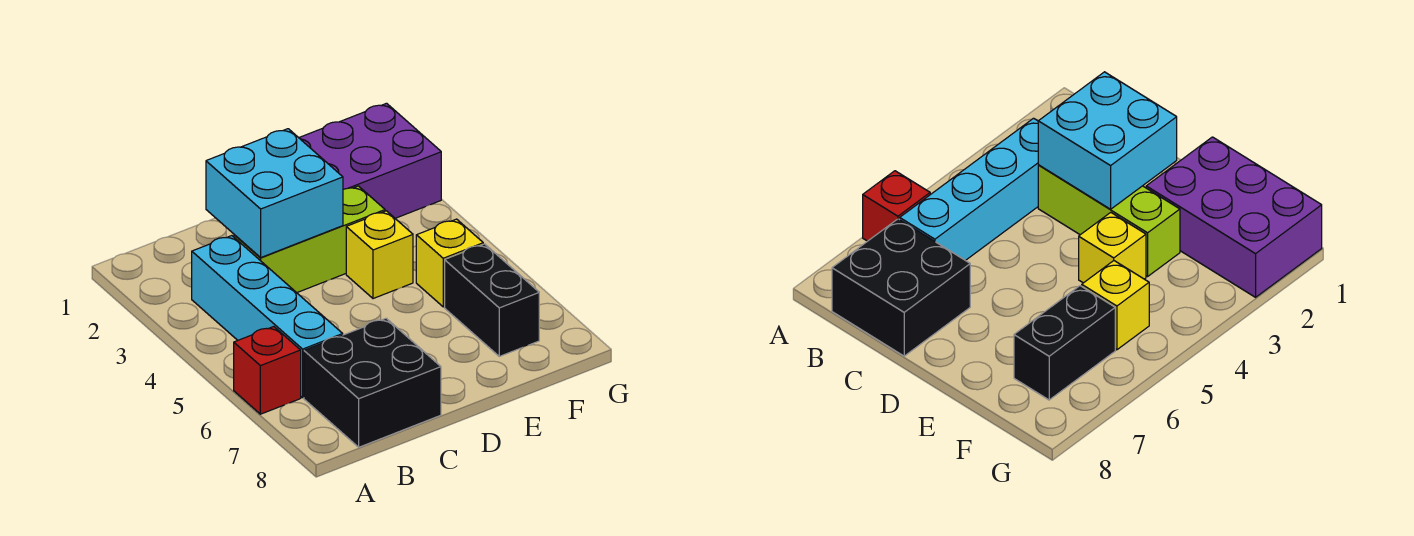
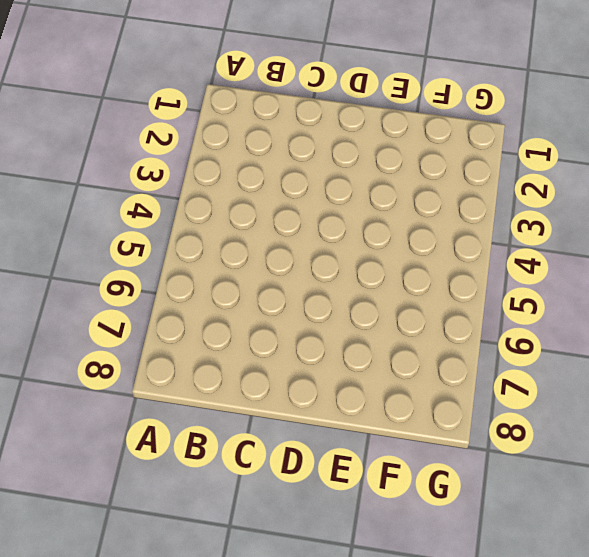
none -> red brick A6 level 1
none -> cyan brick B3:B6 level 1

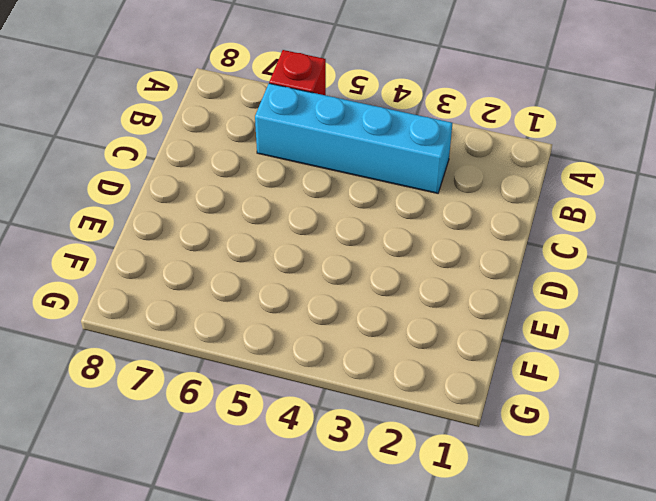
none -> black brick B7:C8 level 1
none -> lime brick C3:E3 level 1

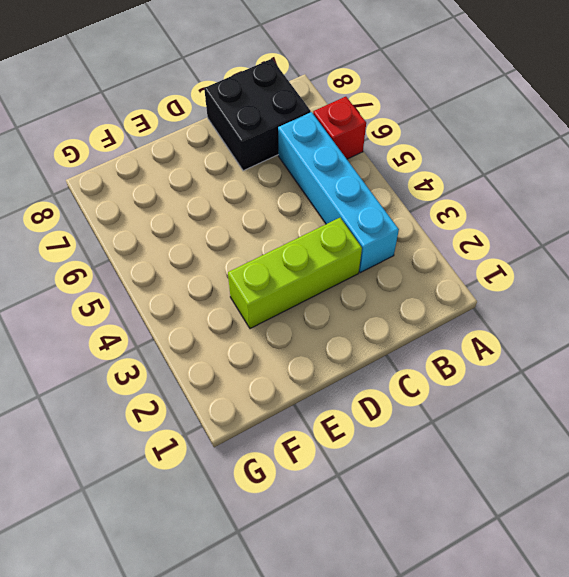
none -> purple brick E1:G2 level 1
none -> yellow brick E4 level 1

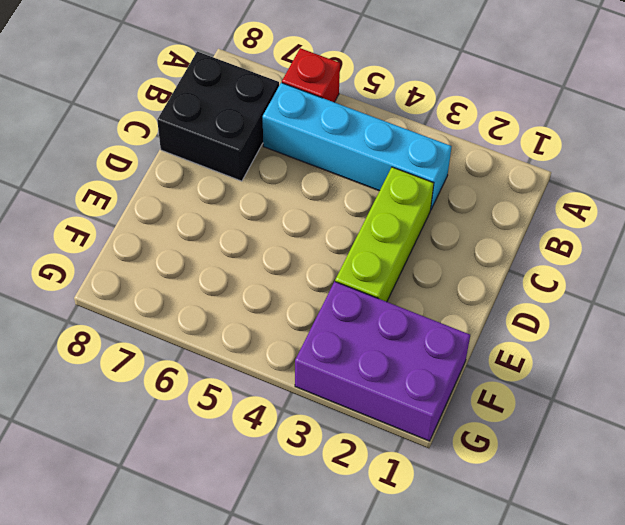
purple brick F1:G3 level 1 -> purple brick E1:G2 level 1
none -> yellow brick E4 level 1
none -> yellow brick F5 level 1

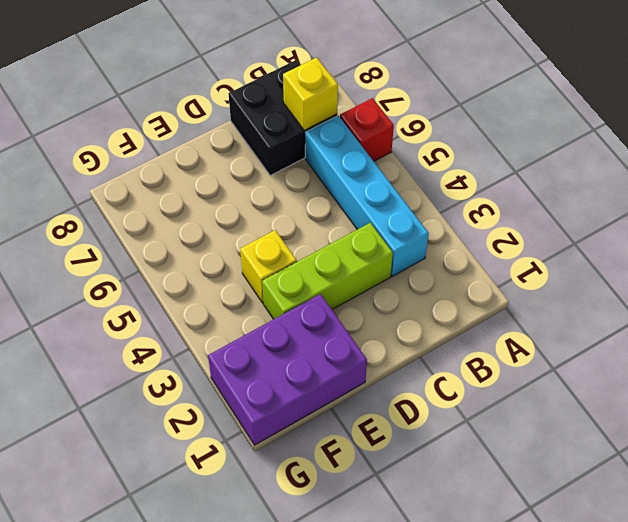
yellow brick B7 level 2 -> yellow brick F5 level 1
none -> black brick F6:F7 level 1
none -> cyan brick C2:D3 level 2

